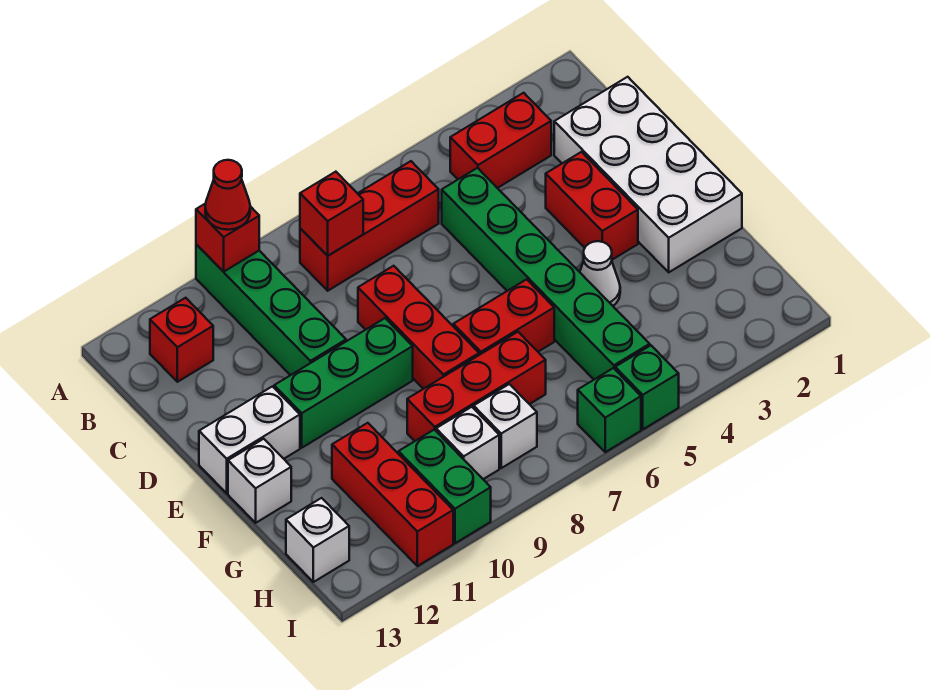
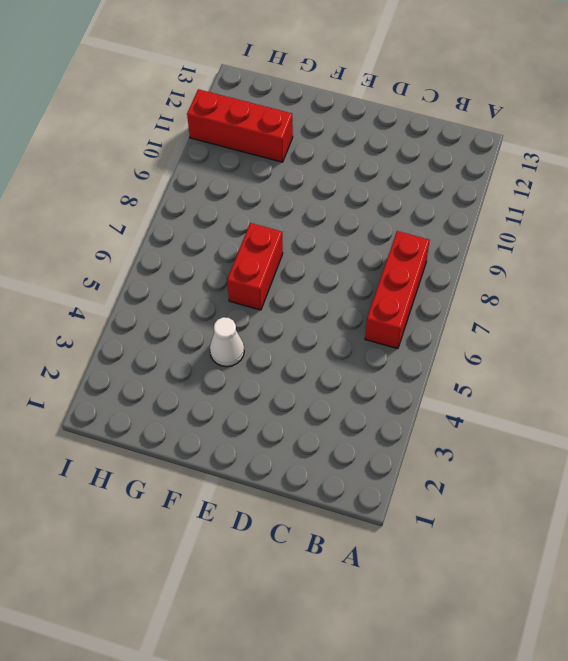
none -> green brick A10:D10 level 1
none -> red brick B3:B4 level 1
none -> red brick B12 level 1

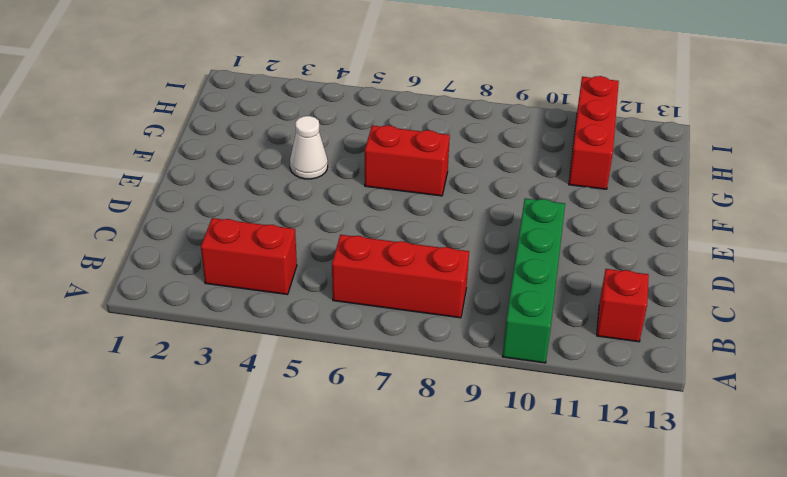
none -> white brick C1:F2 level 1
none -> green brick C5:H5 level 1
none -> red brick D3:E3 level 1

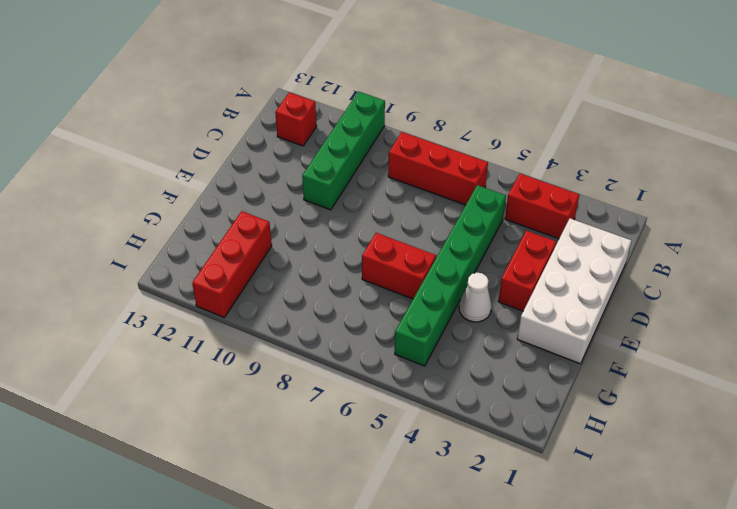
none -> red brick D8:F8 level 1
none -> green brick E9:E11 level 1
none -> white brick E12:E13 level 1

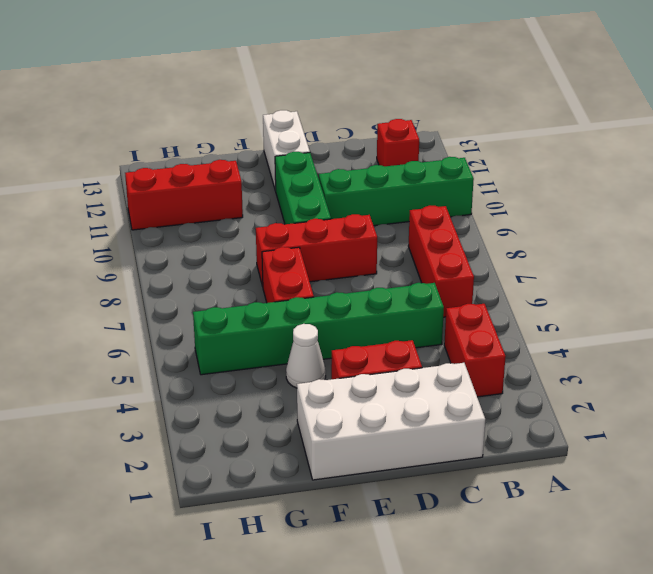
none -> white brick F13 level 1
none -> red brick G7:G9 level 1
none -> white brick H8 level 1

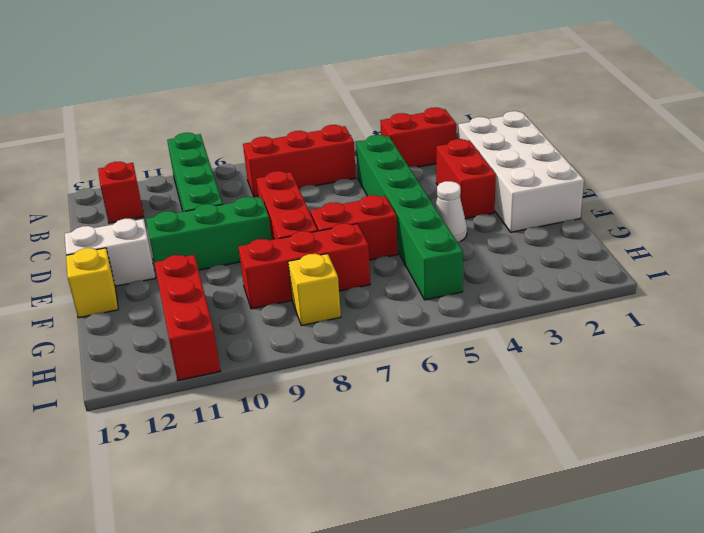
yellow brick F13 level 1 -> white brick F13 level 1
yellow brick H8 level 1 -> white brick H8 level 1
none -> white brick H9 level 1
none -> green brick H10:I10 level 1
none -> white brick H13 level 1

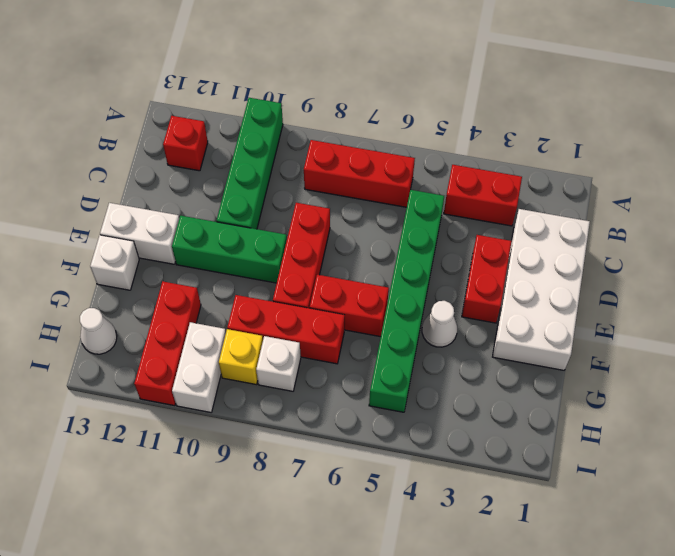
yellow brick H9 level 1 -> white brick H9 level 1
white brick H10:I10 level 1 -> green brick H10:I10 level 1
white cone H13 level 1 -> white brick H13 level 1
none -> green brick I5 level 1
none -> green brick I6 level 1
none -> red brick A10 level 2

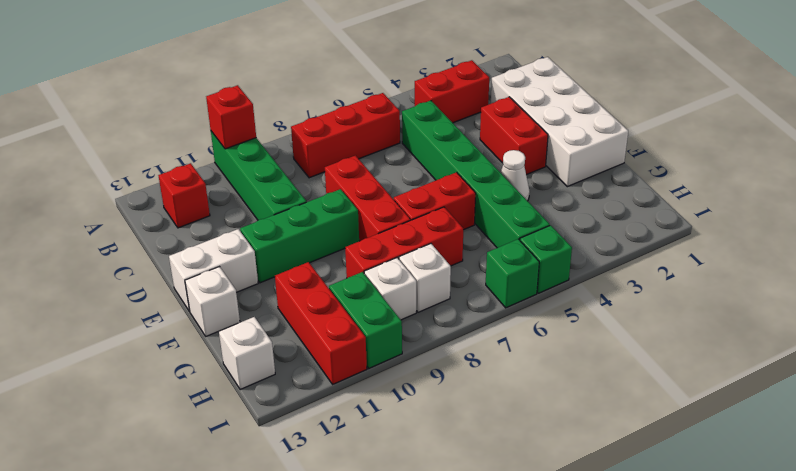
none -> red brick B8 level 2
none -> red cone A10 level 3

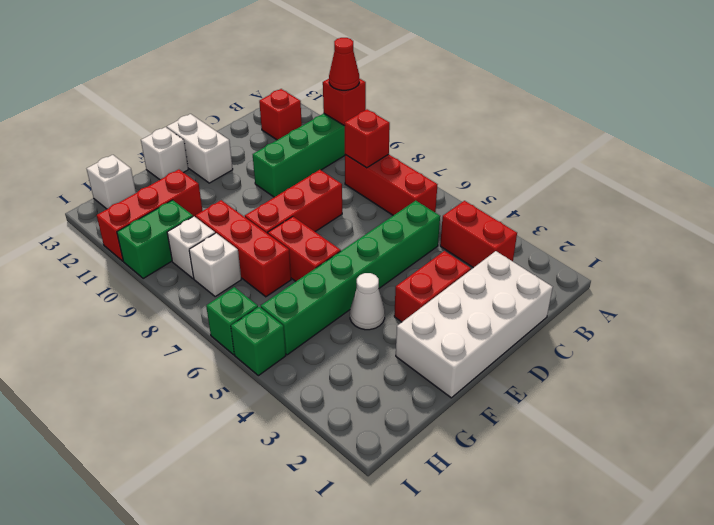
none -> green brick E9:E11 level 1

